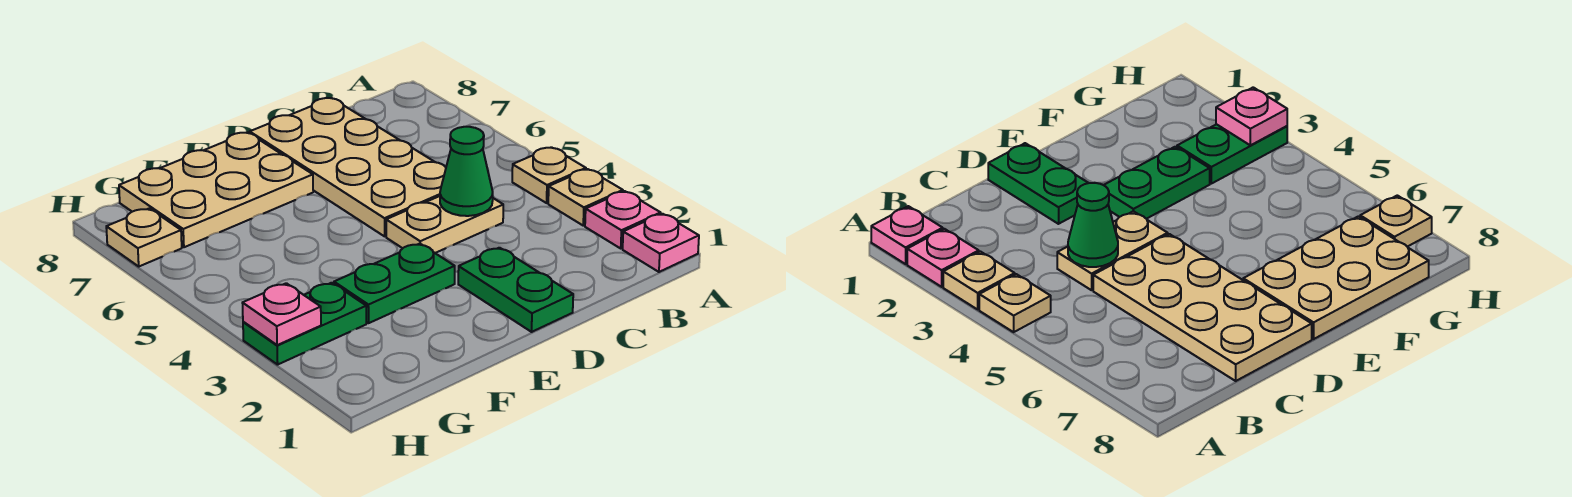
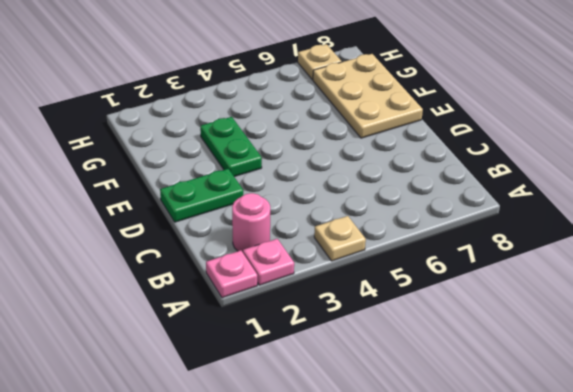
pink round brick B2 level 1 -> none
none -> tan plate A3 level 1
none -> tan plate C4:D4 level 1
none -> tan plate C5:D8 level 1

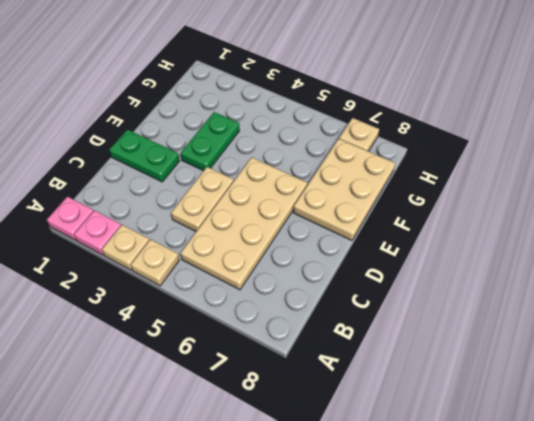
tan plate B5:E6 level 1 -> tan plate C5:D8 level 1
none -> green plate G3:H3 level 1
none -> green cone C4 level 2
none -> pink plate H3 level 2

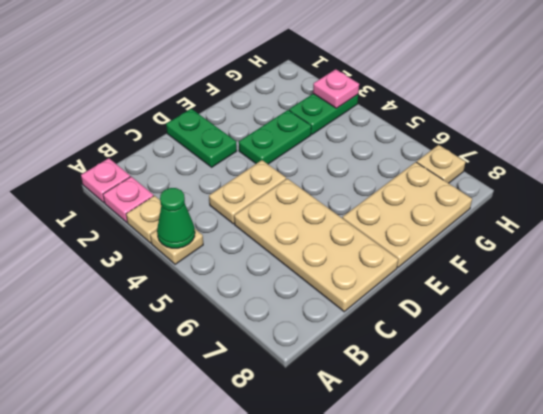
green cone A4 level 2 -> green cone C4 level 2

